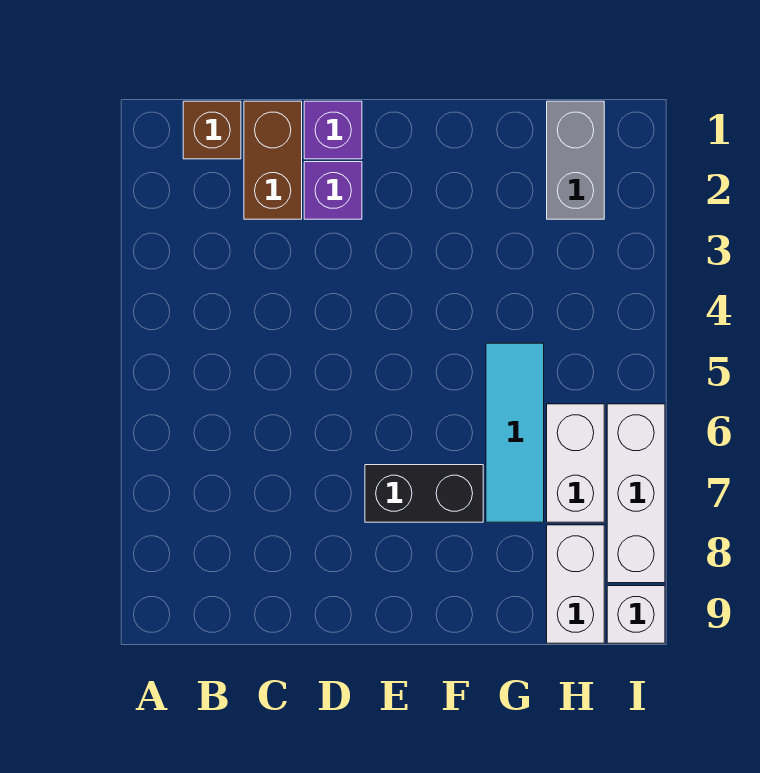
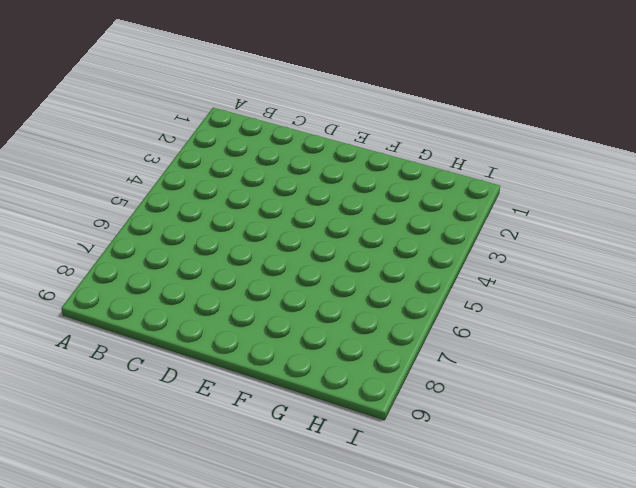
none -> brown brick B1 level 1
none -> brown brick C1:C2 level 1

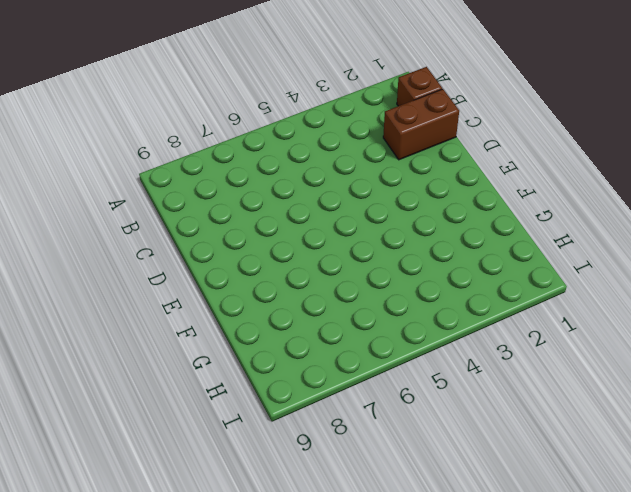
none -> purple brick D1 level 1
none -> purple brick D2 level 1

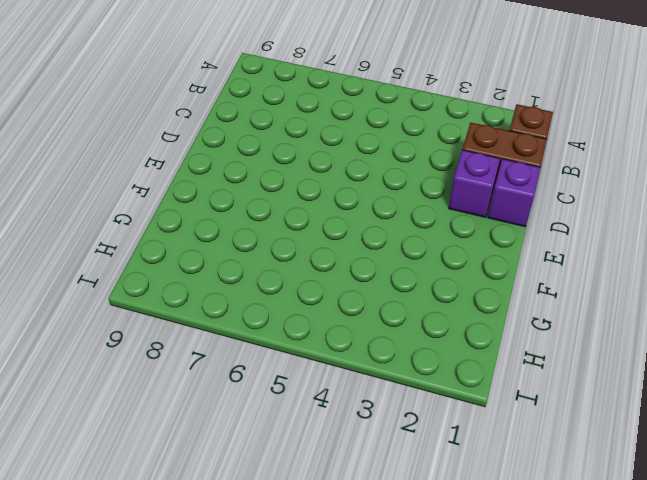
none -> black brick E7:F7 level 1
none -> cyan tile G5:G7 level 1

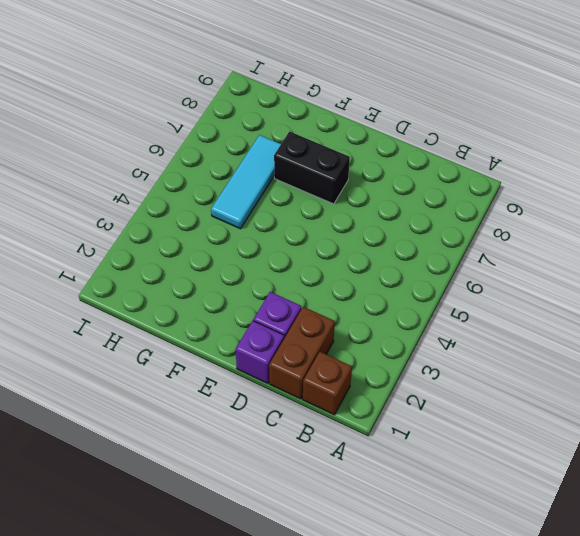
none -> grey brick H1:H2 level 1
none -> white brick H6:H7 level 1

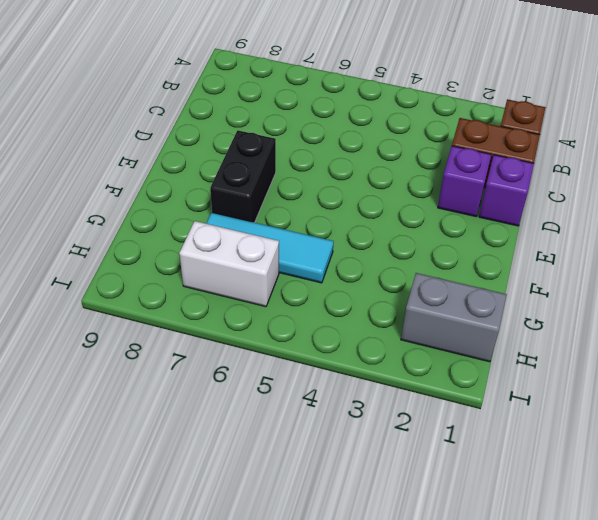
none -> white brick H8:H9 level 1
none -> white brick I6:I8 level 1

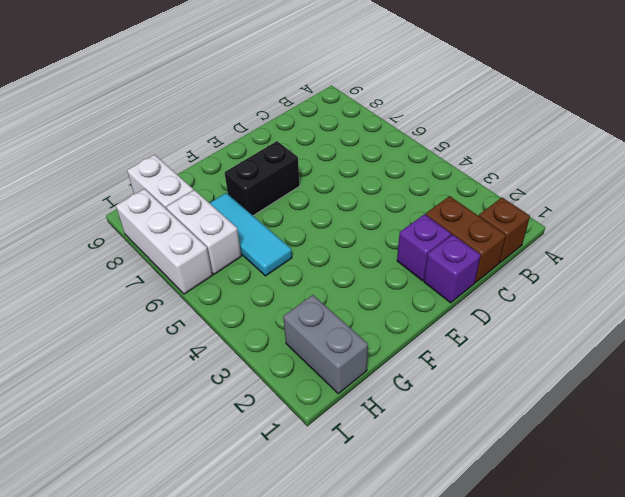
none -> white brick I9 level 1

